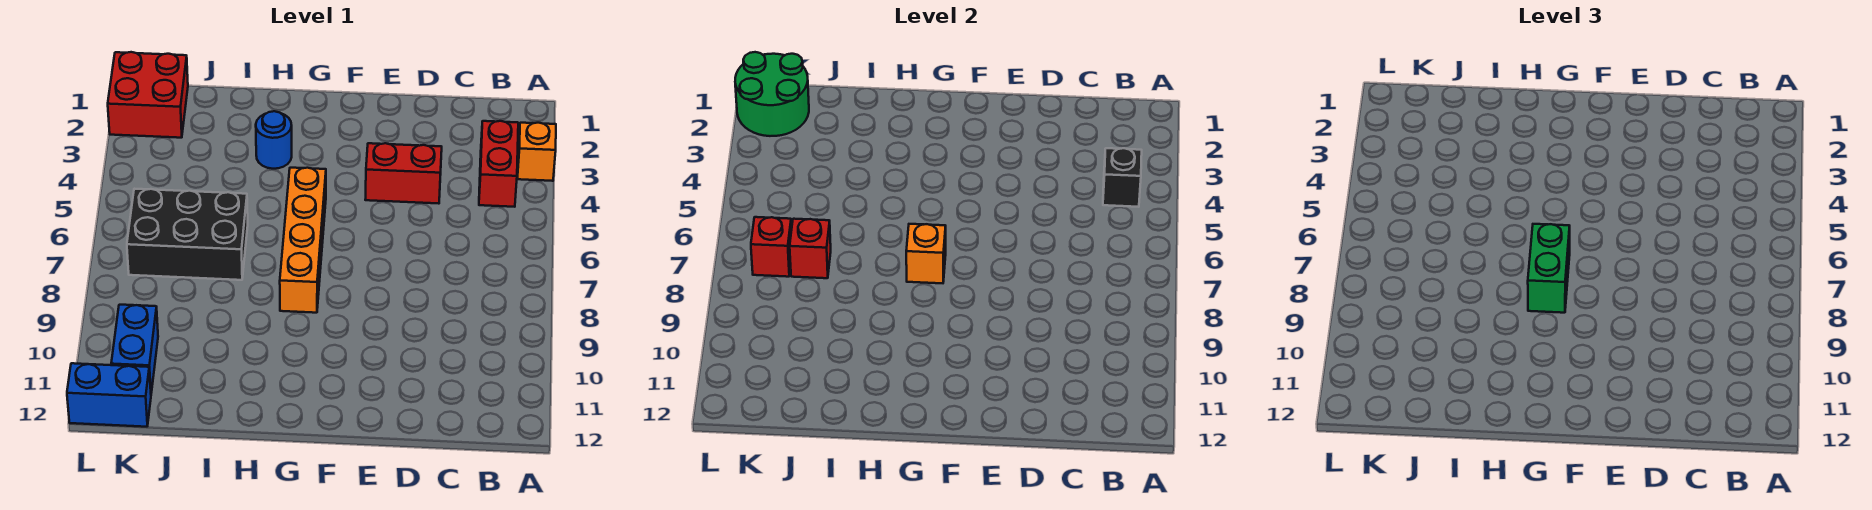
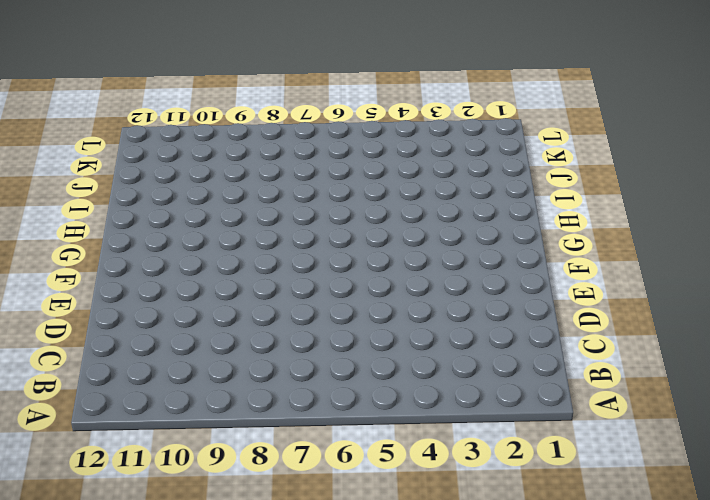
none -> orange brick A3 level 1
none -> red brick B3:B4 level 1
none -> red brick D4:E4 level 1

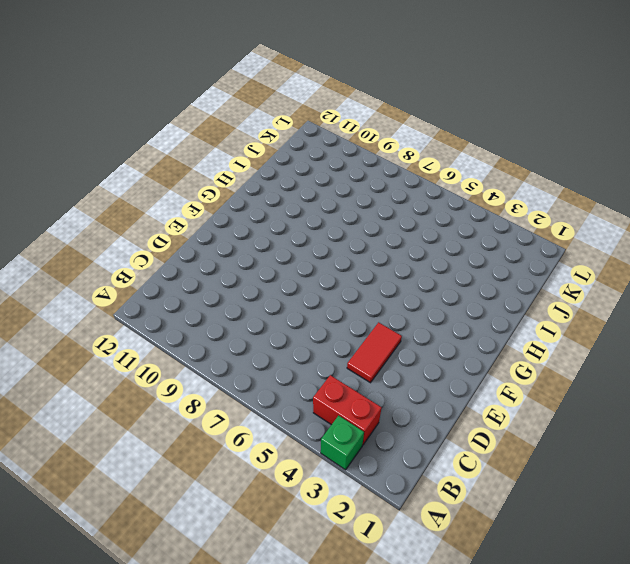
green brick A3 level 1 -> orange brick A3 level 1
red tile D4:E4 level 1 -> red brick D4:E4 level 1
none -> orange brick G5:G8 level 1
none -> blue round brick H3 level 1
none -> black brick I6:K7 level 1

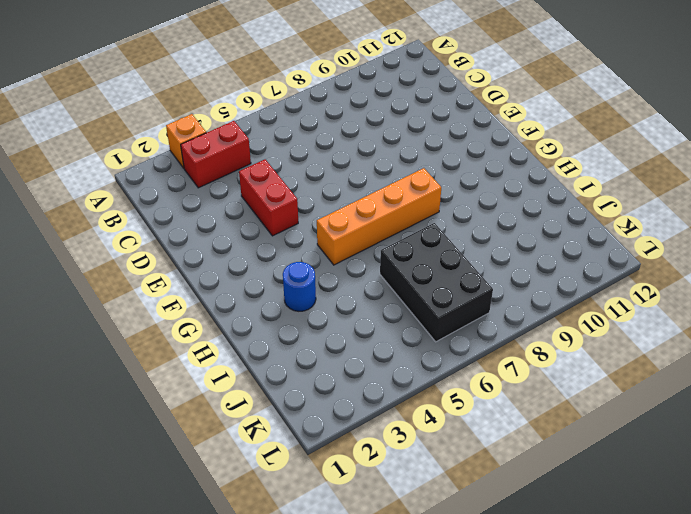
none -> red brick K1:L2 level 1
none -> blue brick K10:K11 level 1
none -> blue brick K12:L12 level 1

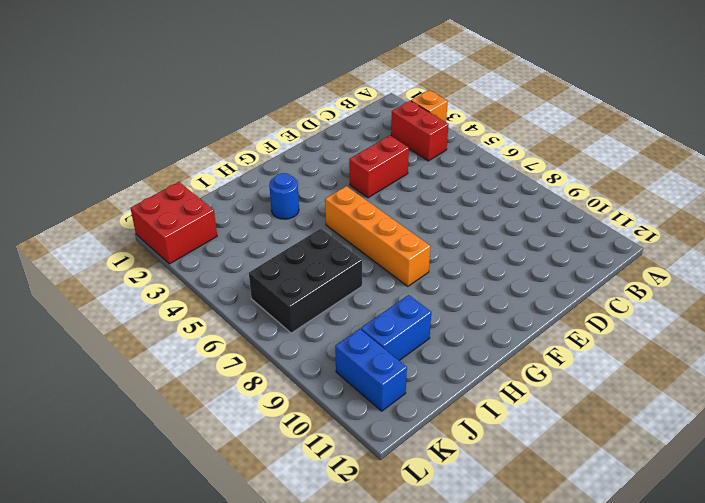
blue brick I10:J10 level 1 -> blue brick K12:L12 level 1
none -> black brick B4 level 2
none -> orange brick G7 level 2
none -> red brick J7 level 2

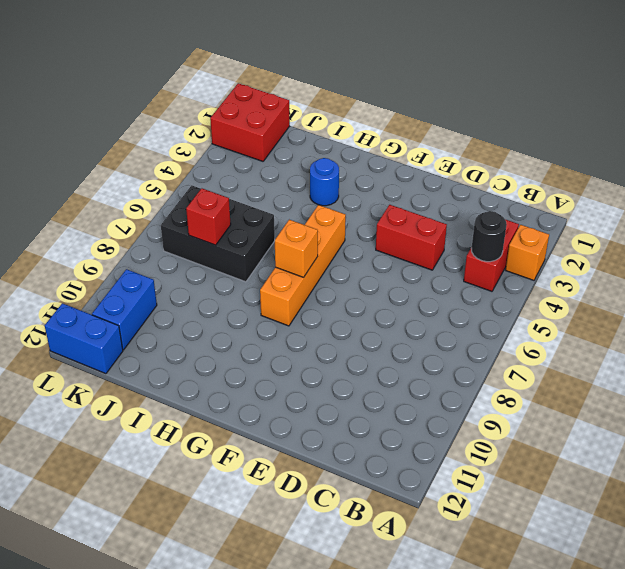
black round brick B4 level 2 -> black brick B4 level 2
none -> green round brick K1:L2 level 2
none -> red brick K7 level 2
none -> green brick G7:G8 level 3

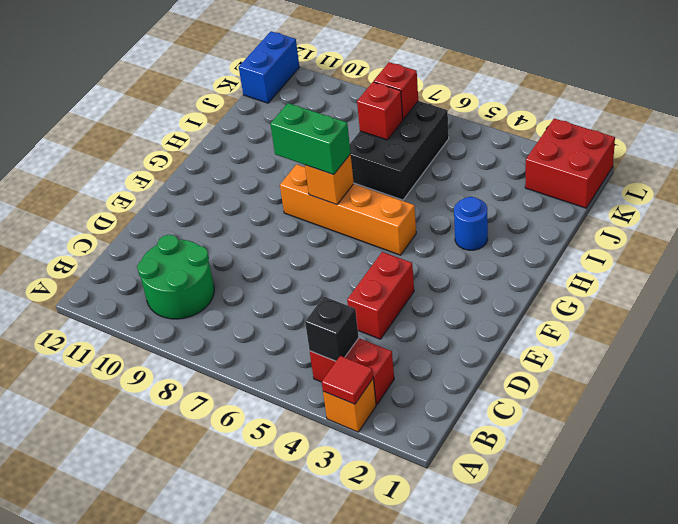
red tile A3 level 2 -> none
green round brick B9:C10 level 1 -> green round brick K1:L2 level 2
none -> blue brick K10:K11 level 1

